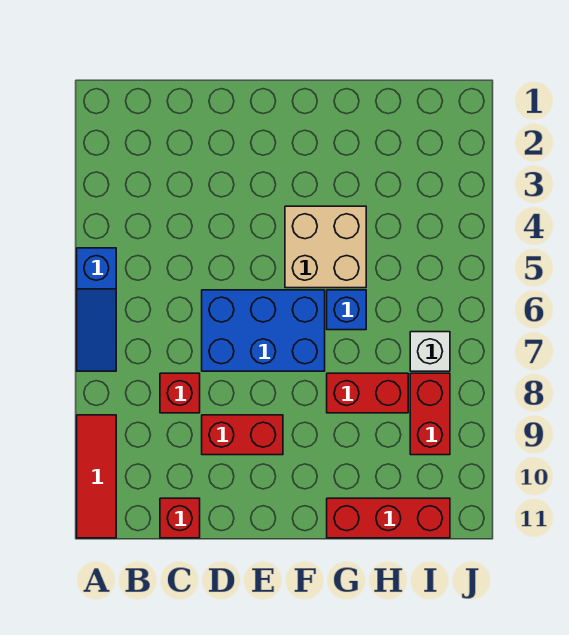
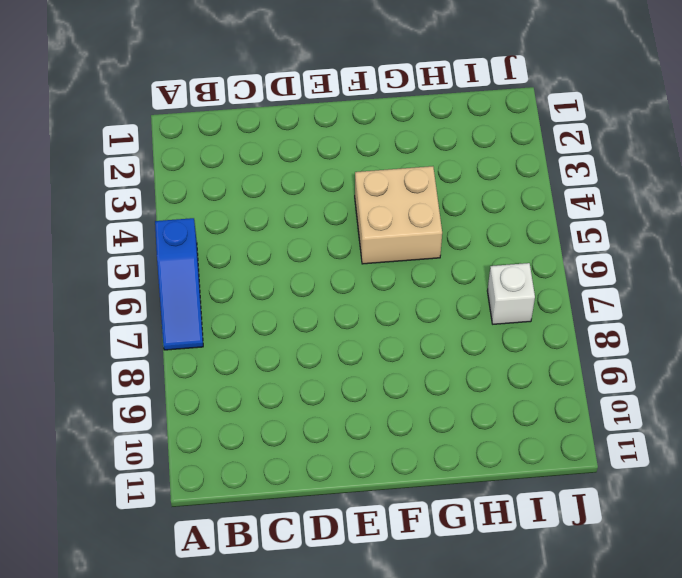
none -> red tile A9:A11 level 1
none -> red brick C8 level 1
none -> red brick C11 level 1

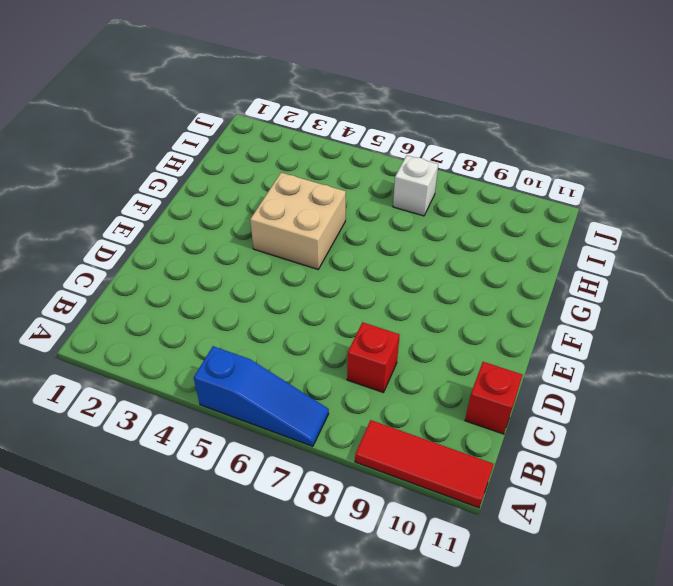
none -> blue brick D6:F7 level 1
none -> red brick D9:E9 level 1
none -> blue brick G6 level 1

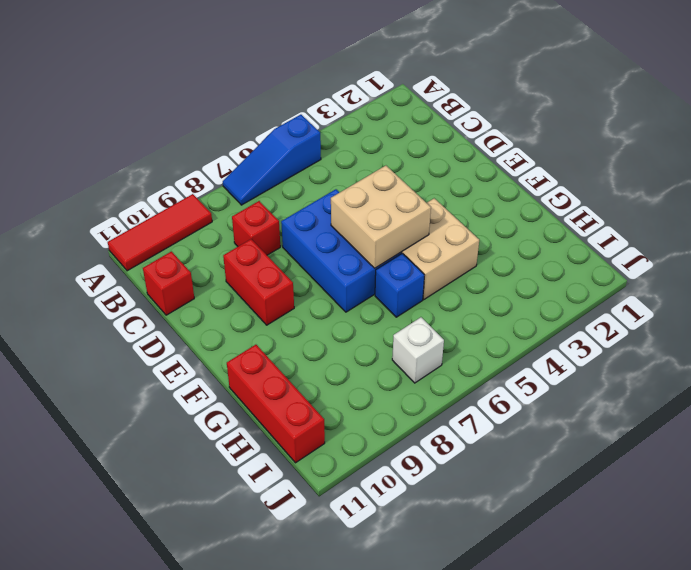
tan brick E5:F6 level 2 -> none
none -> red brick G8:H8 level 1
none -> red brick I8:I9 level 1

